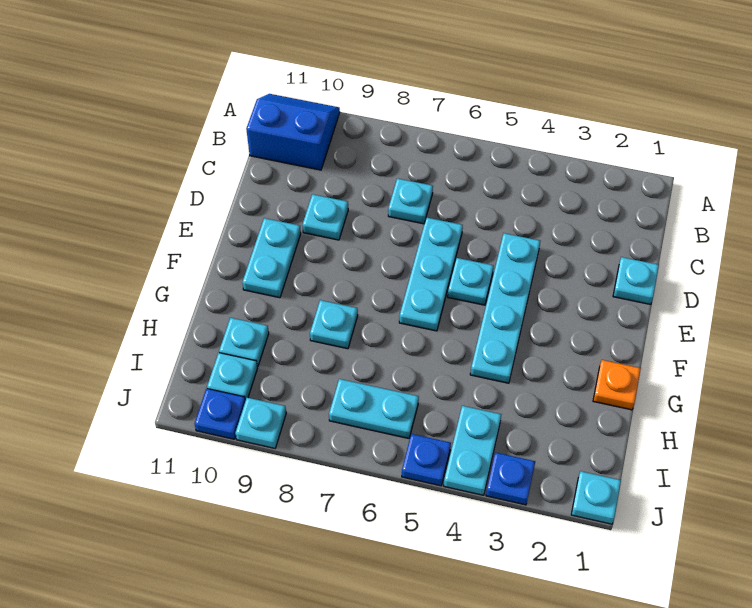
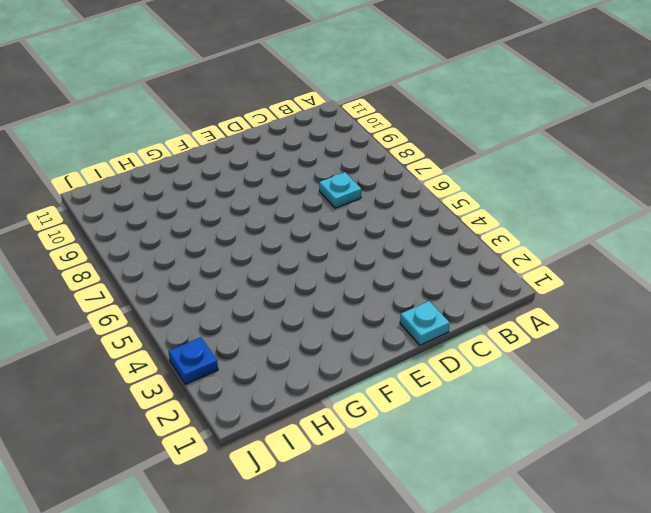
none -> blue slope A10:B11 level 1 top B
none -> cyan plate D4:G4 level 1
none -> cyan plate D6:F6 level 1

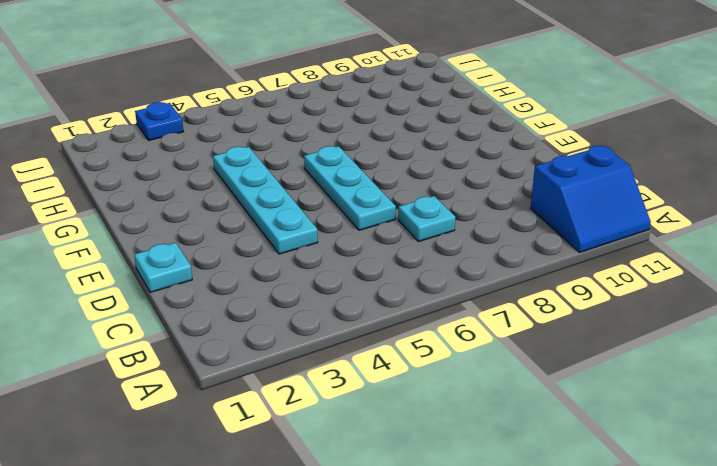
none -> cyan plate D9 level 1
none -> cyan plate E5 level 1
none -> cyan plate E10:F10 level 1

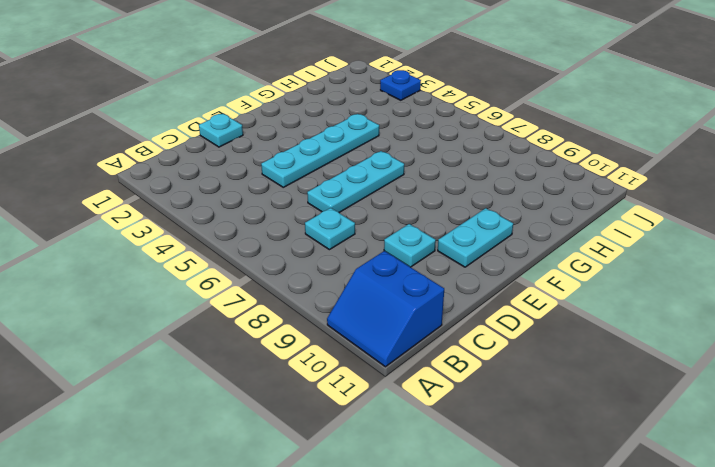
none -> cyan plate E5 level 1
none -> orange plate G1 level 1
none -> cyan plate G8 level 1

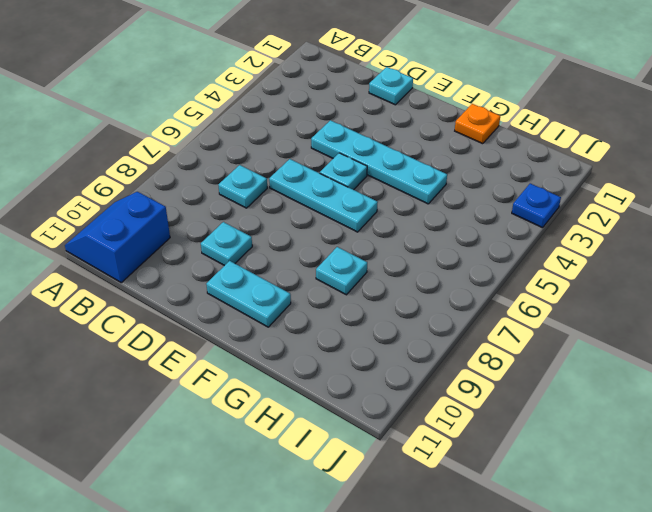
none -> cyan plate H10 level 1
none -> cyan plate I4:J4 level 1
none -> cyan plate I6:I7 level 1

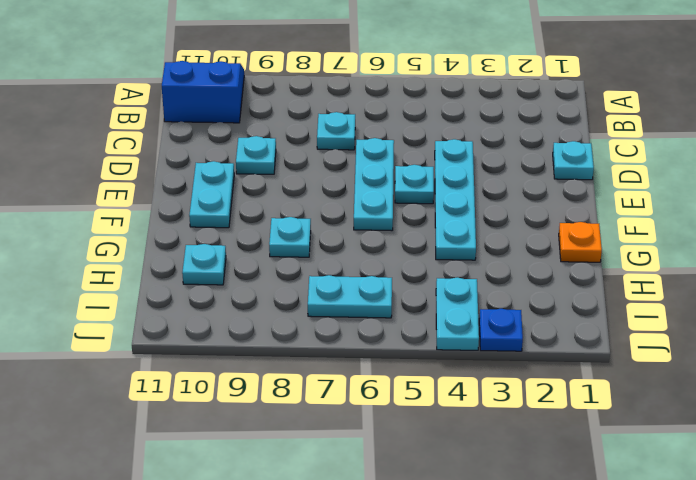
none -> cyan plate I10 level 1
none -> cyan plate J1 level 1
none -> blue plate J5 level 1

